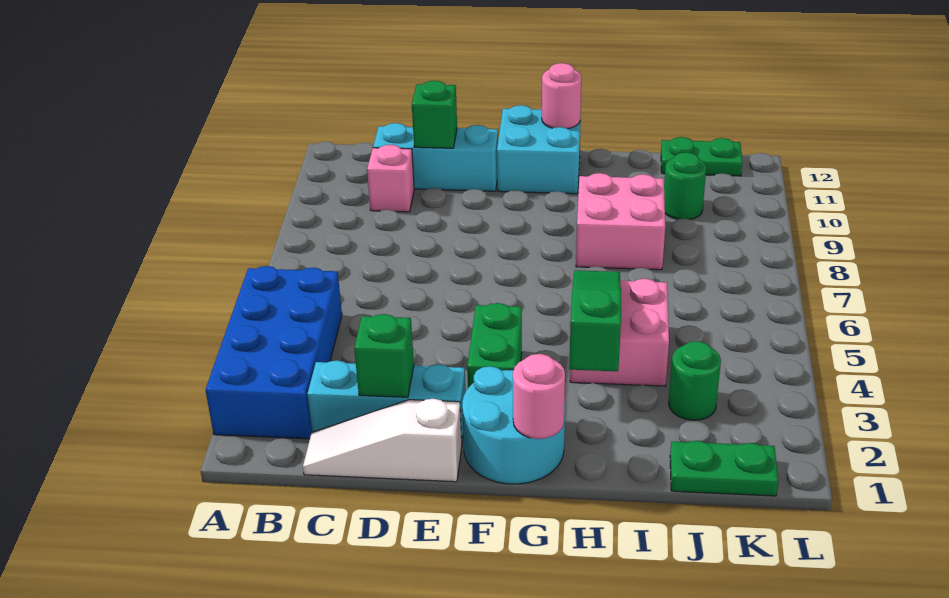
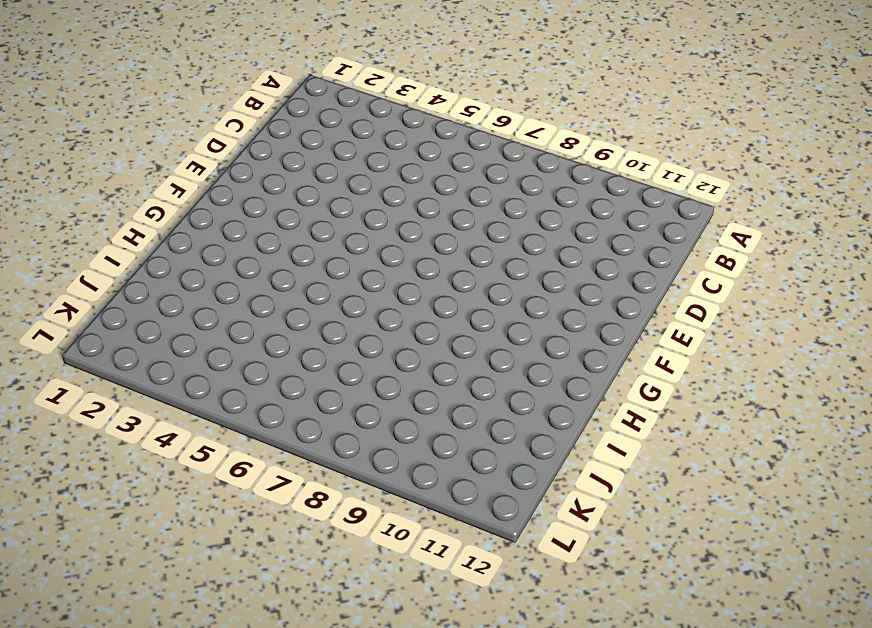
none -> blue brick A2:B5 level 1
none -> white slope C1:E1 level 1 top E
none -> cyan brick C2:E2 level 1

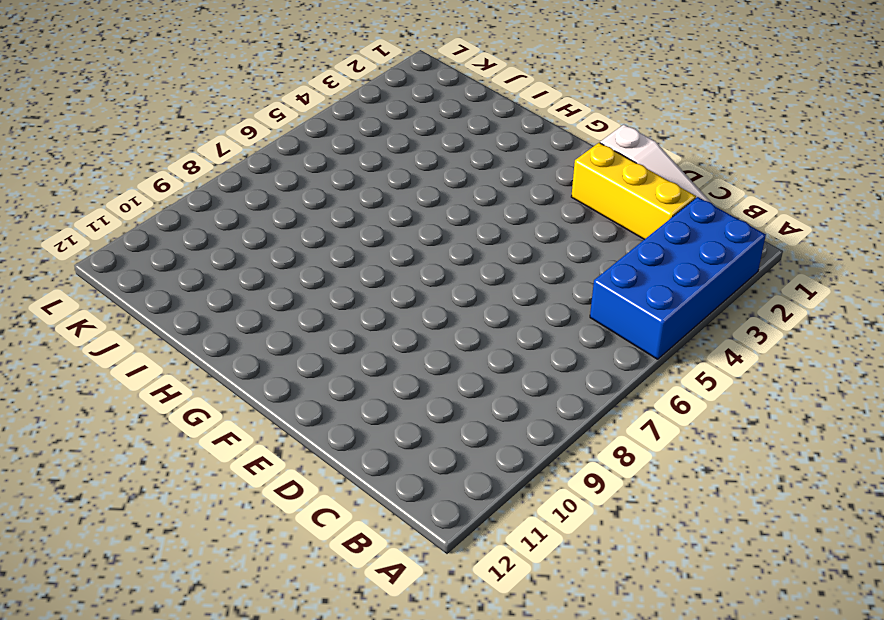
yellow brick C2:E2 level 1 -> cyan brick C2:E2 level 1
none -> pink brick C10 level 1
none -> cyan brick C11:E11 level 1
none -> cyan round brick F1:G2 level 1

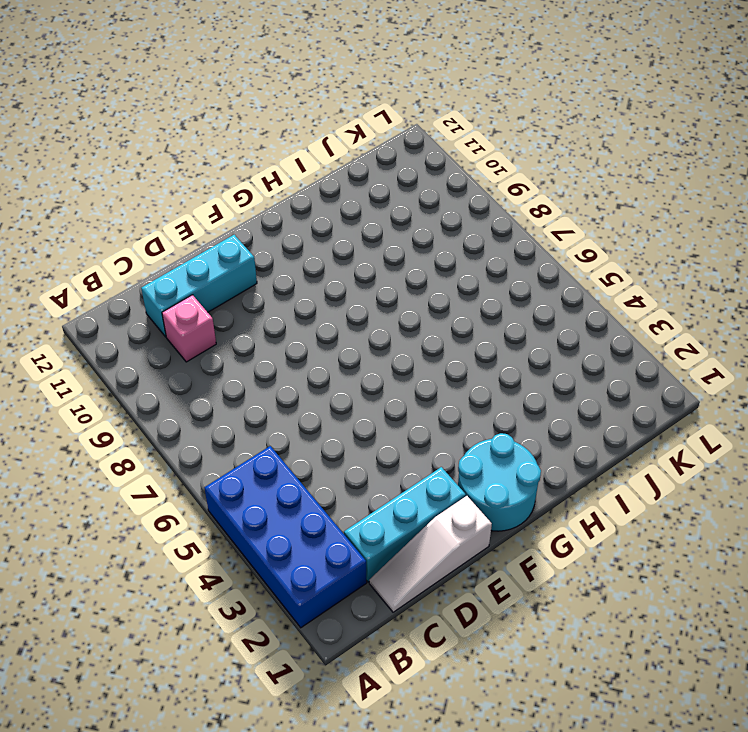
none -> green brick F3:F4 level 1
none -> cyan brick F11:G12 level 1
none -> pink brick H4:I5 level 1

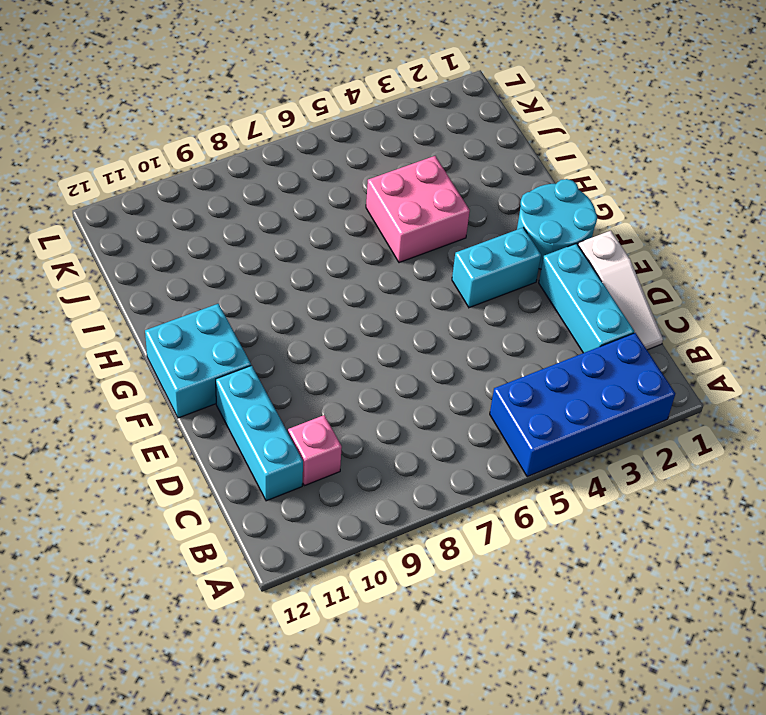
cyan brick F3:F4 level 1 -> green brick F3:F4 level 1
none -> pink brick H8:I9 level 1
none -> green plate J1:K1 level 1
none -> green round brick J3 level 1

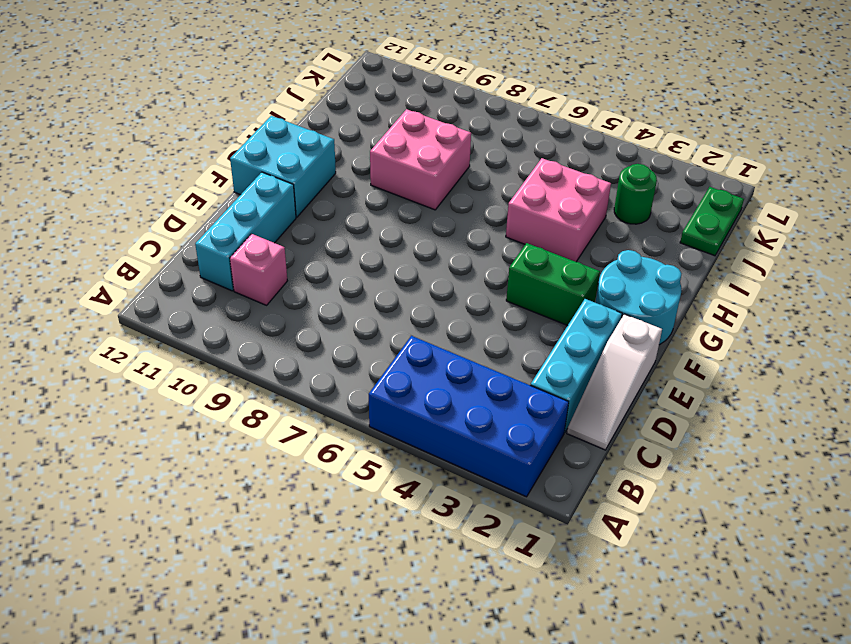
none -> green round brick J10 level 1
none -> green plate J12:K12 level 1
none -> green brick D2 level 2

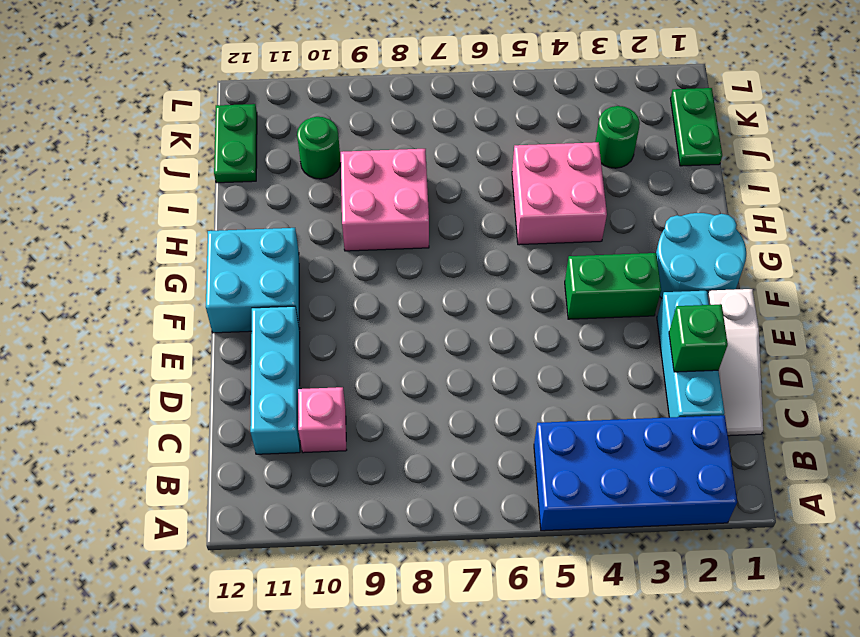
none -> green brick D11 level 2
none -> pink round brick G1 level 2
none -> pink round brick G12 level 2

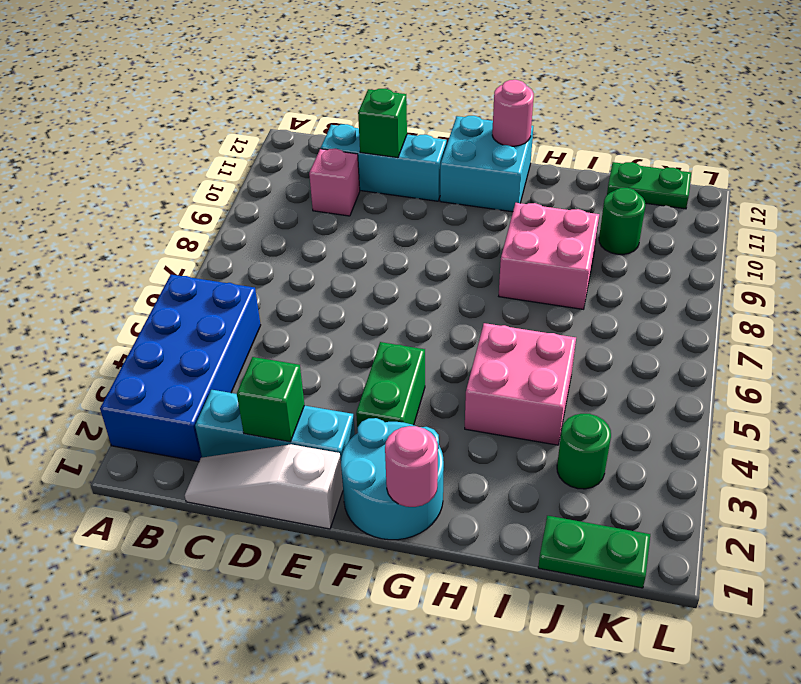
none -> green slope H3:H5 level 2 top 3

